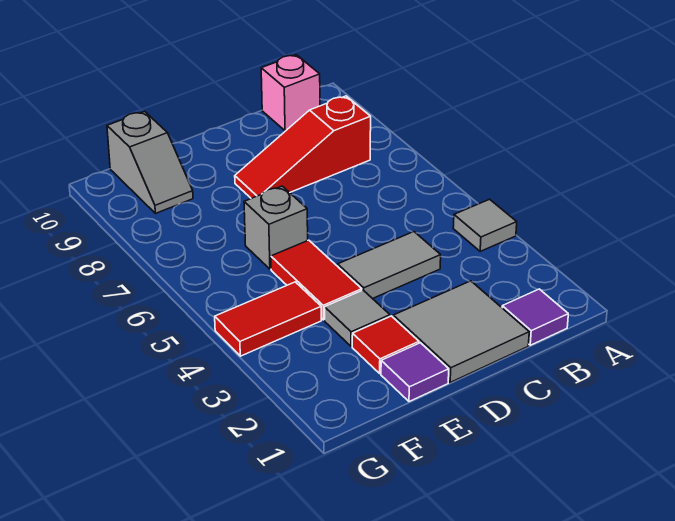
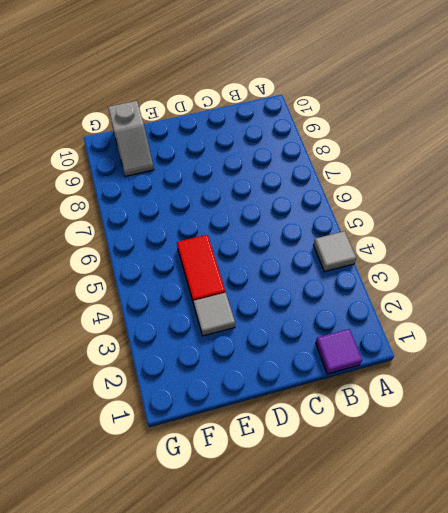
none -> red slope B8:D8 level 1 top B
none -> pink brick B10 level 1
none -> grey tile C1:D2 level 1

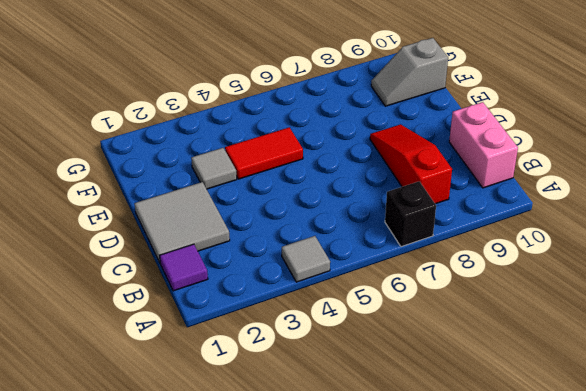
black brick A7 level 1 -> none
pink brick B10:C10 level 1 -> pink brick B10 level 1
none -> grey tile C4:D4 level 1
none -> purple tile E1 level 1
none -> red tile E2 level 1

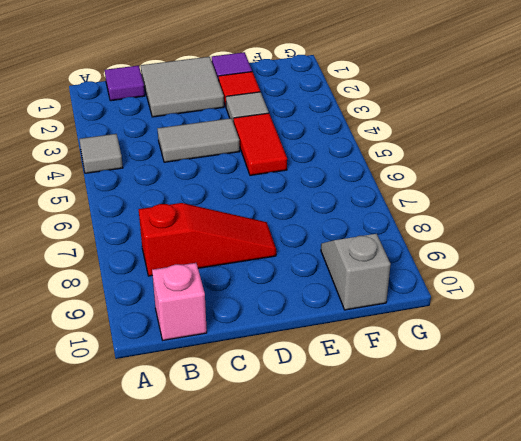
none -> grey brick E6 level 1
none -> red tile F4:G4 level 1

